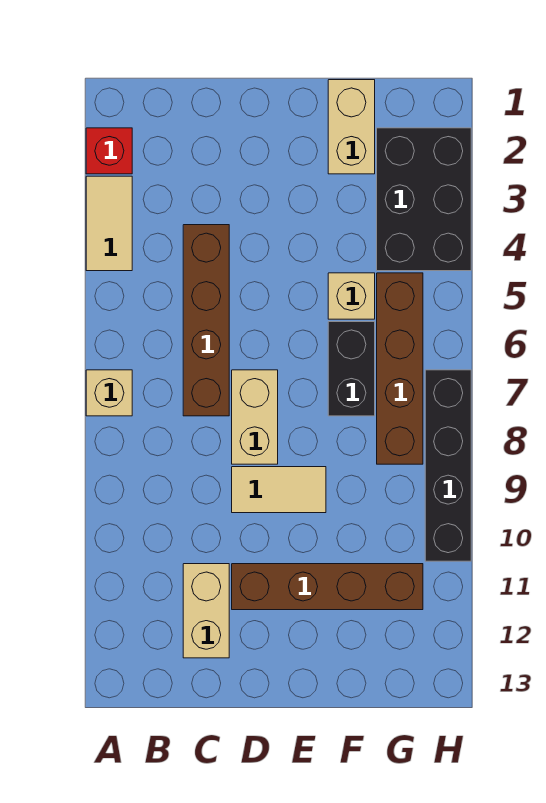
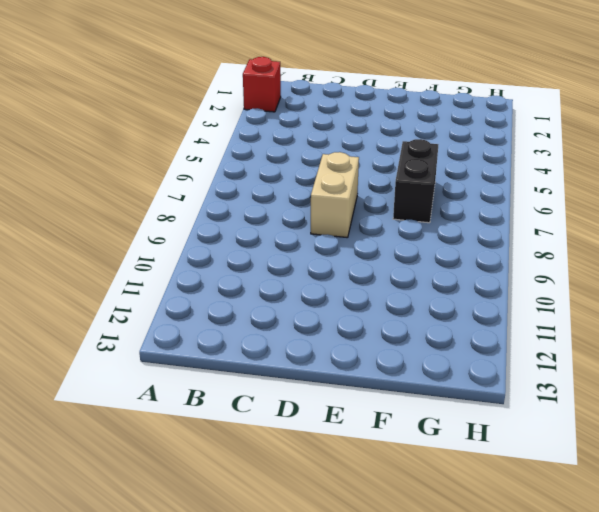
none -> tan tile A3:A4 level 1
none -> tan brick A7 level 1
none -> brown brick C4:C7 level 1

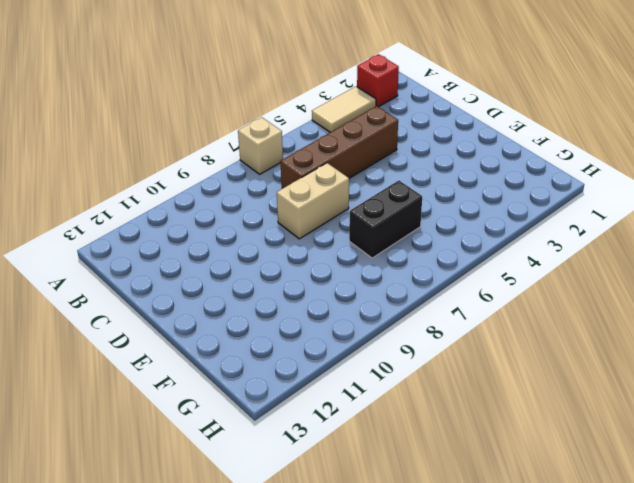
none -> tan brick C11:C12 level 1
none -> tan tile D9:E9 level 1
none -> brown brick D11:G11 level 1

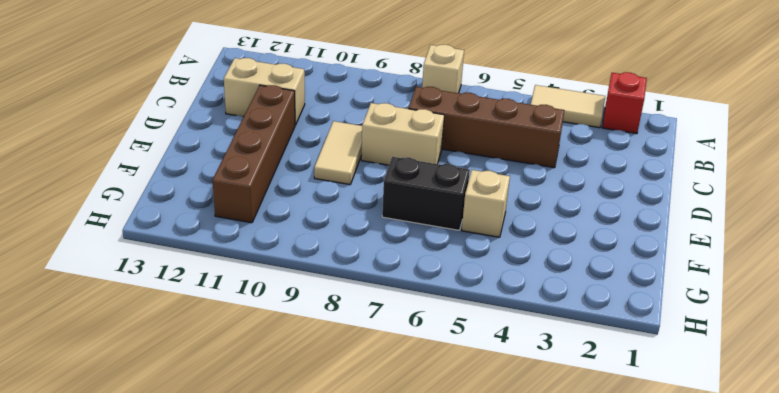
none -> tan brick F1:F2 level 1
none -> black brick G2:H4 level 1
none -> brown brick G5:G8 level 1

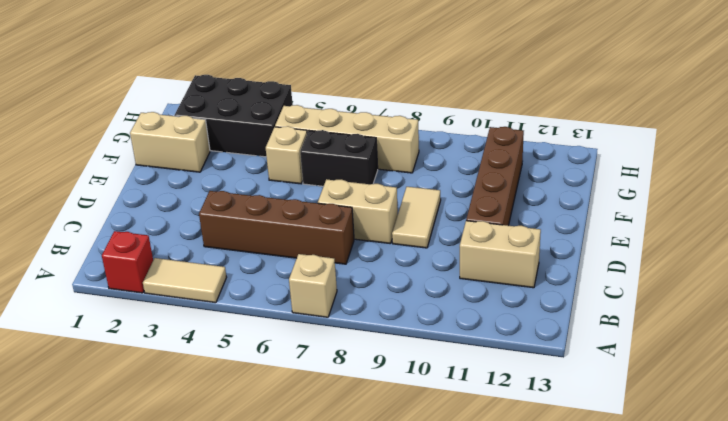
tan brick G5:G8 level 1 -> brown brick G5:G8 level 1
none -> black brick H7:H10 level 1

